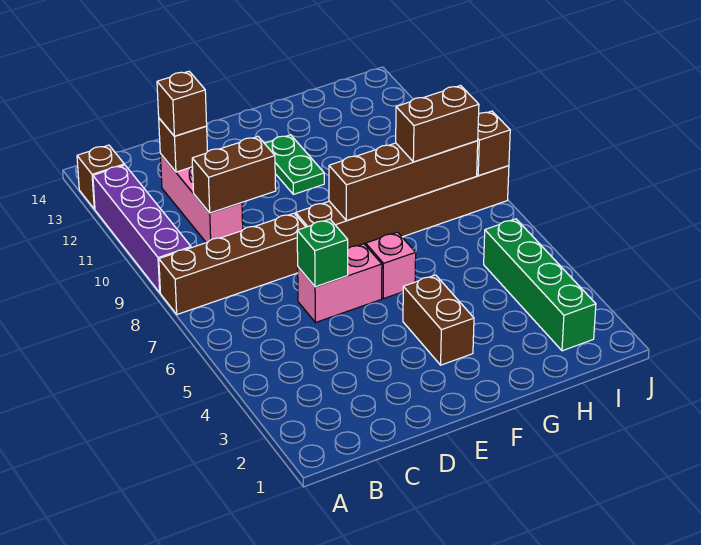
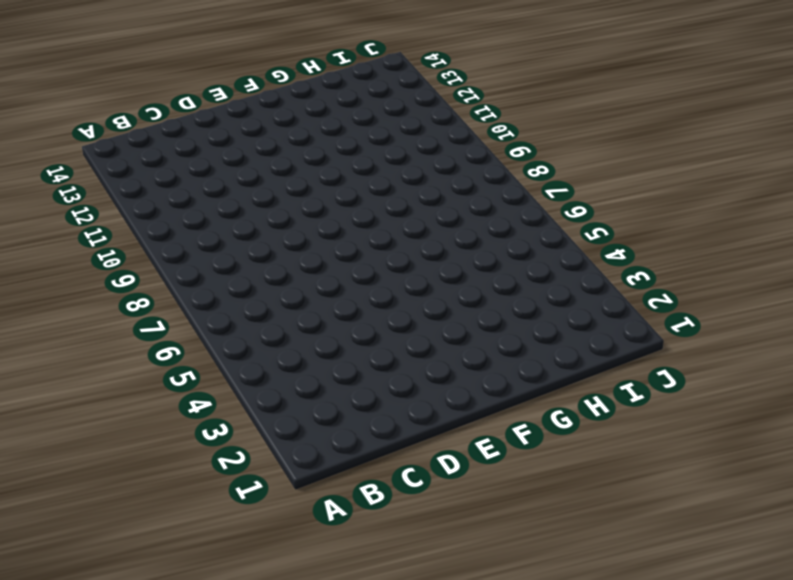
none -> brown brick A8:D8 level 1
none -> purple brick A9:A12 level 1
none -> brown brick A13 level 1

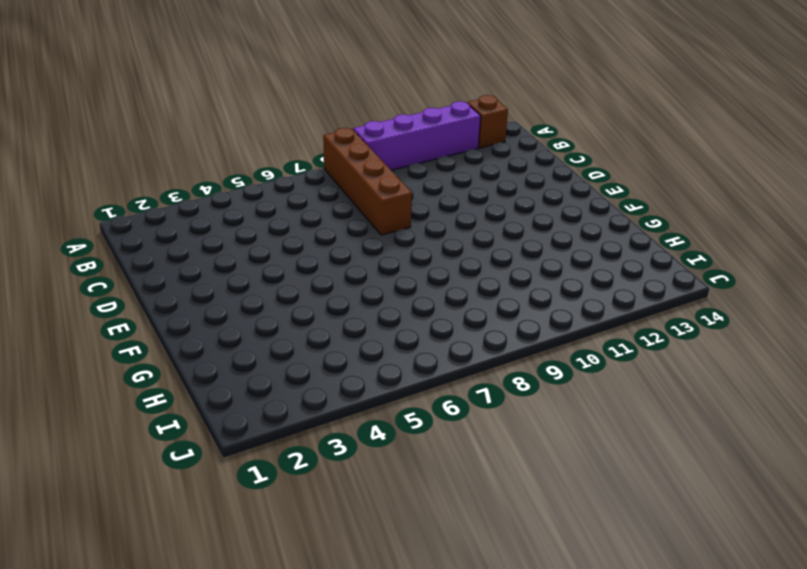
none -> pink brick C10:C12 level 1
none -> pink brick D6:E6 level 1
none -> brown brick E8:J8 level 1

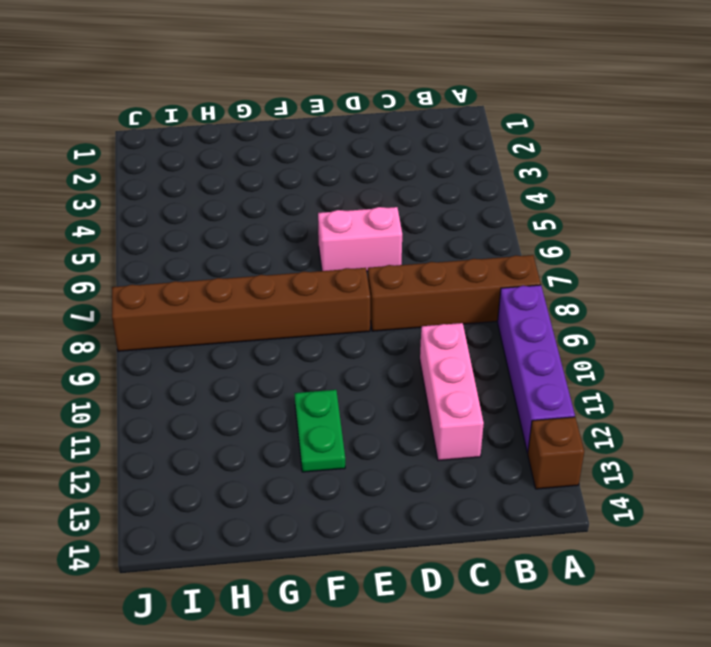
none -> brown brick F3:F4 level 1
none -> pink brick F6 level 1
none -> green brick I2:I5 level 1

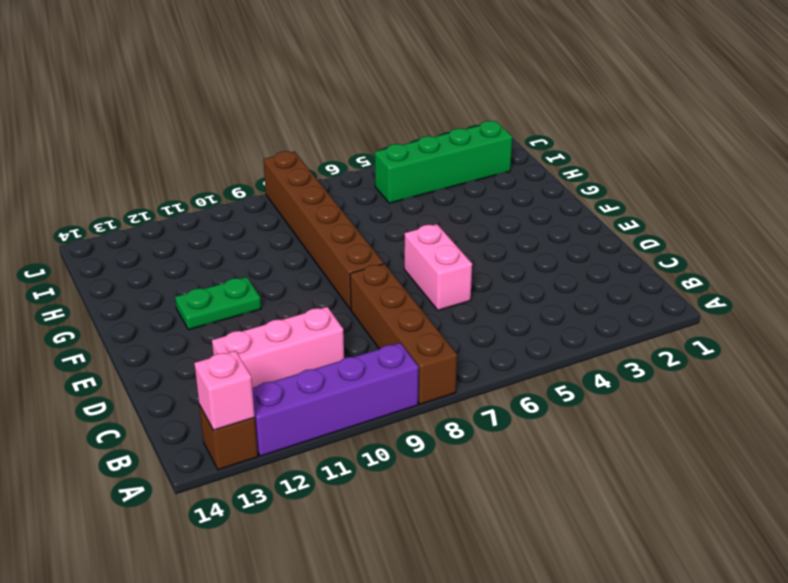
pink brick A13 level 2 -> pink brick F6 level 1
none -> brown brick F3:F4 level 1
none -> brown brick C10:D10 level 2
none -> brown brick C12 level 2

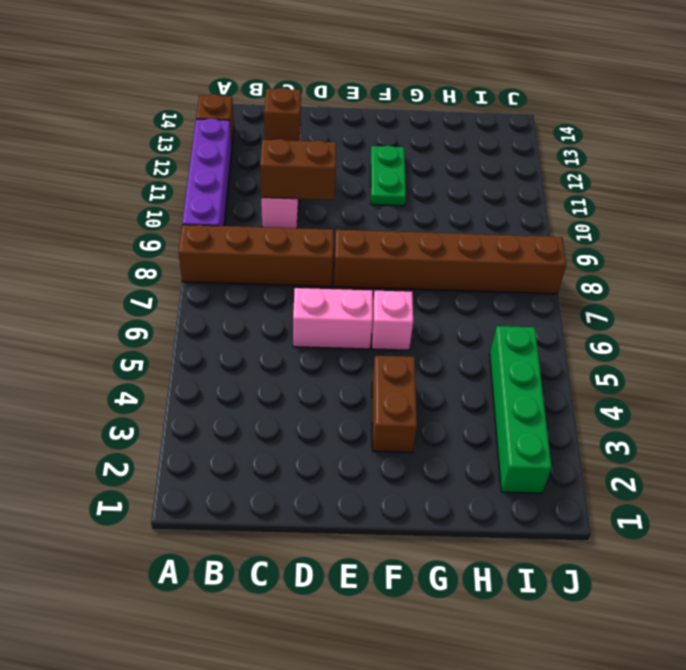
none -> green brick D6 level 2
none -> brown brick F8:I8 level 2
none -> brown brick J8 level 2

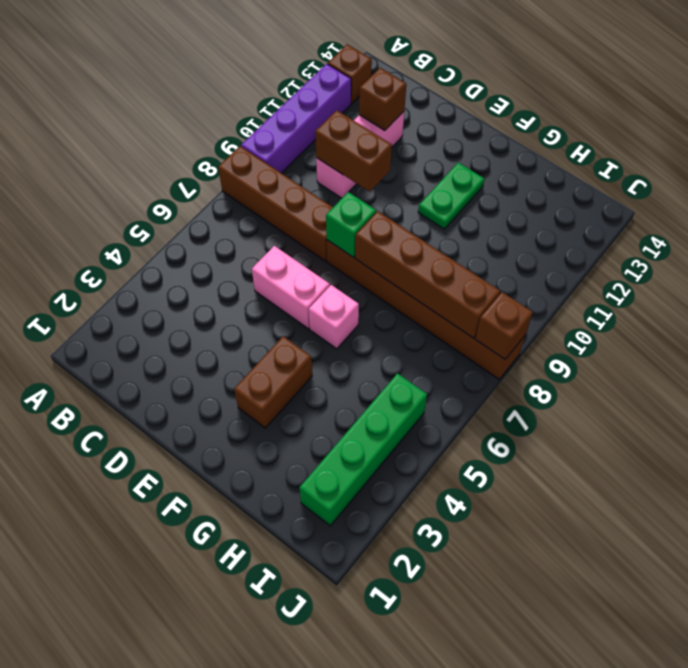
green brick E8 level 2 -> green brick D6 level 2
none -> brown brick C12 level 3
none -> brown brick H8:I8 level 3

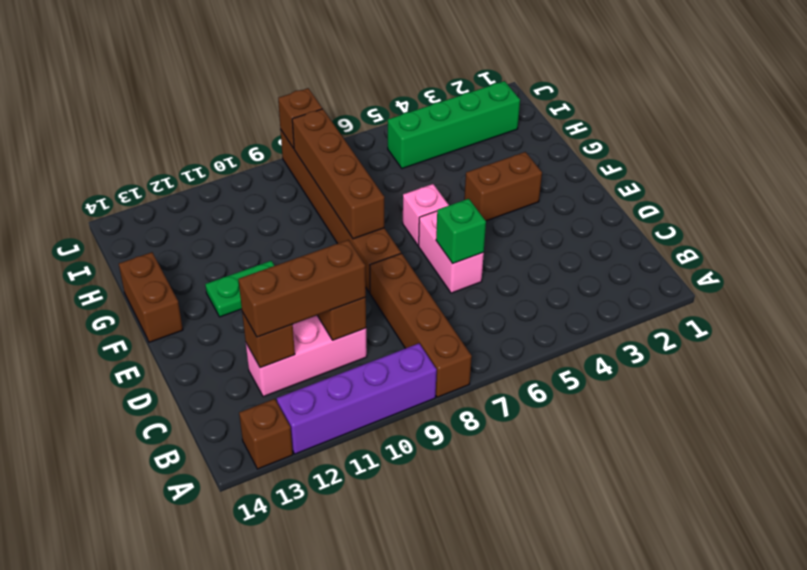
brown brick C10:C12 level 3 -> brown brick C12 level 3
brown brick F14:G14 level 1 -> brown brick H8:I8 level 3

